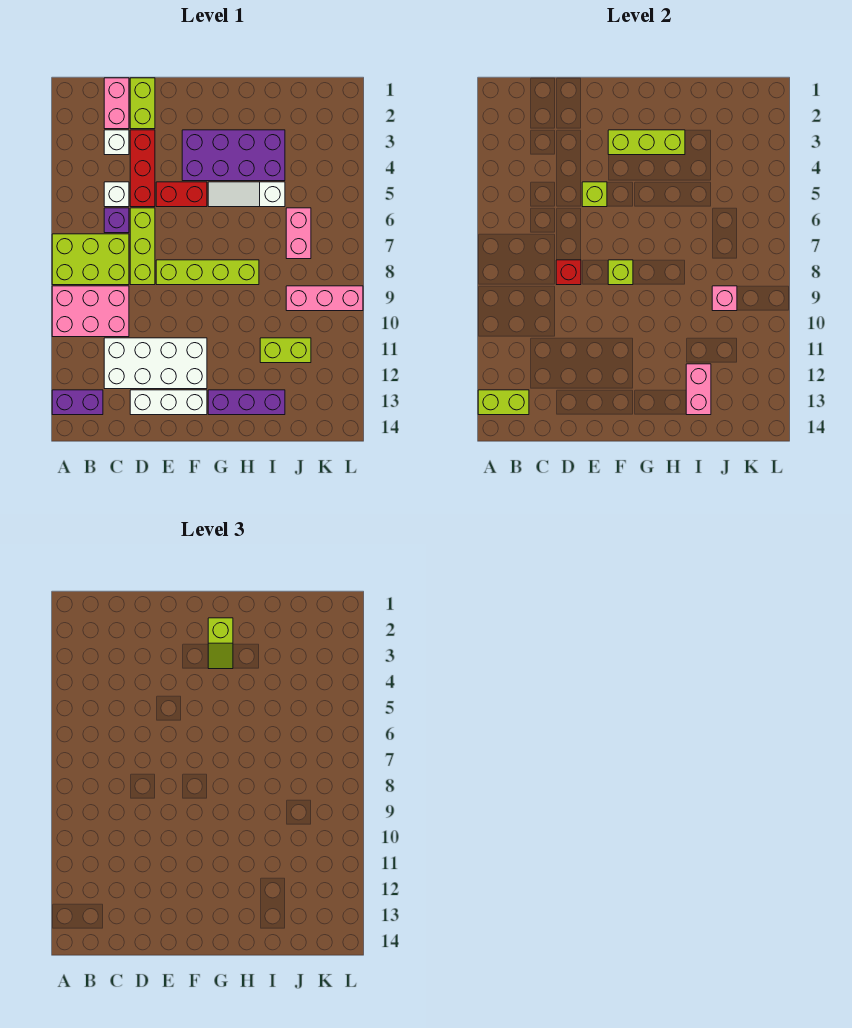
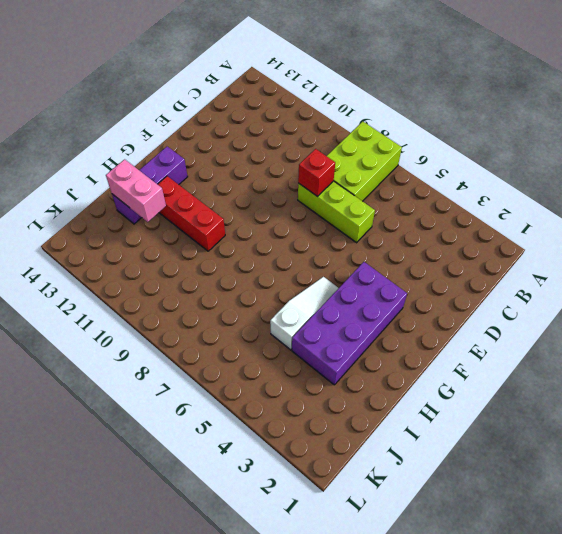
red brick H10:H12 level 1 -> red brick D3:D5 level 1
none -> pink brick A9:C10 level 1
none -> purple brick A13:B13 level 1
none -> pink brick C1:C2 level 1

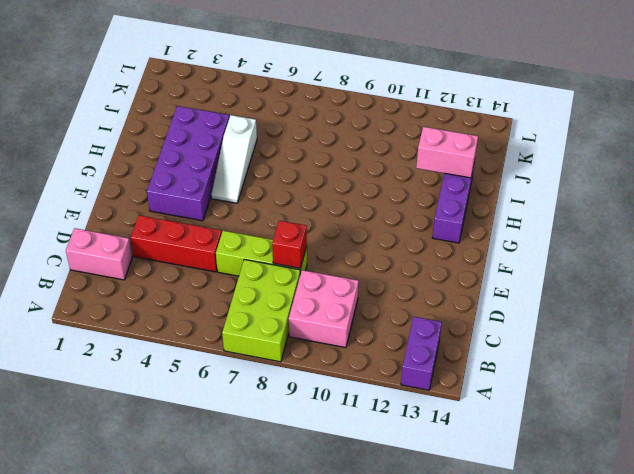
pink brick B9:C10 level 1 -> pink brick A9:C10 level 1
none -> white brick C3 level 1
none -> white brick C5 level 1
none -> purple brick C6 level 1

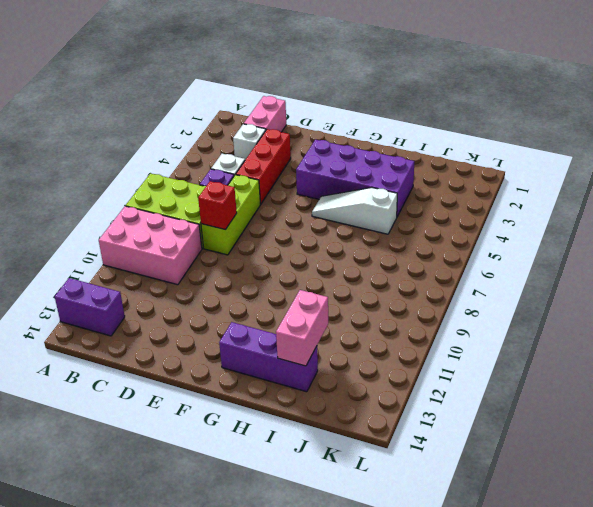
none -> white brick C11:F12 level 1
none -> lime brick D1:D2 level 1
none -> white brick D13:F13 level 1

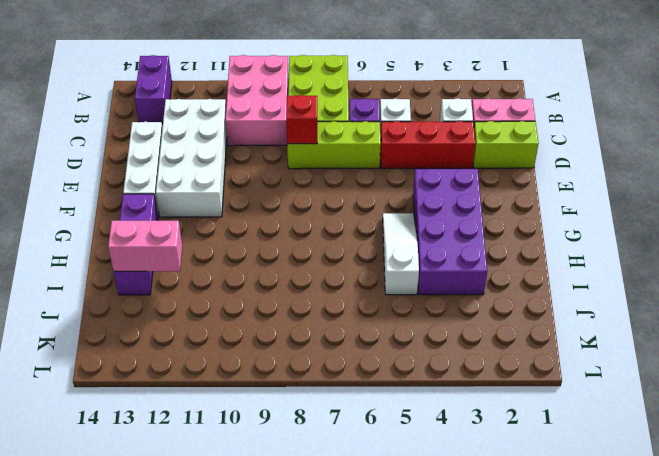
none -> red brick E5:F5 level 1
none -> lime brick E8:H8 level 1
none -> lime brick I11:J11 level 1

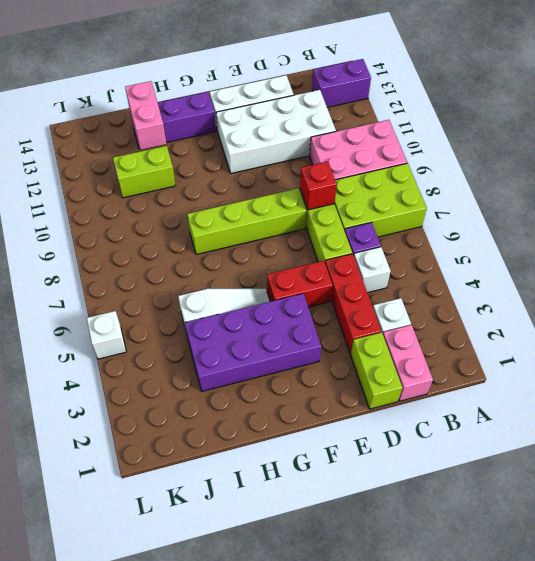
white brick L5 level 1 -> none
none -> pink brick J6:J7 level 1
none -> pink brick J9:L9 level 1
none -> lime brick A13:B13 level 2

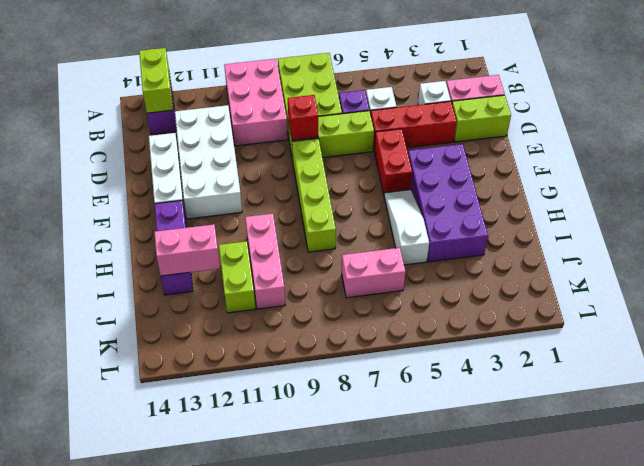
pink brick H10:J10 level 1 -> pink brick J9:L9 level 1
none -> lime brick E5 level 2
none -> lime brick F3:H3 level 2
none -> lime brick F8 level 2

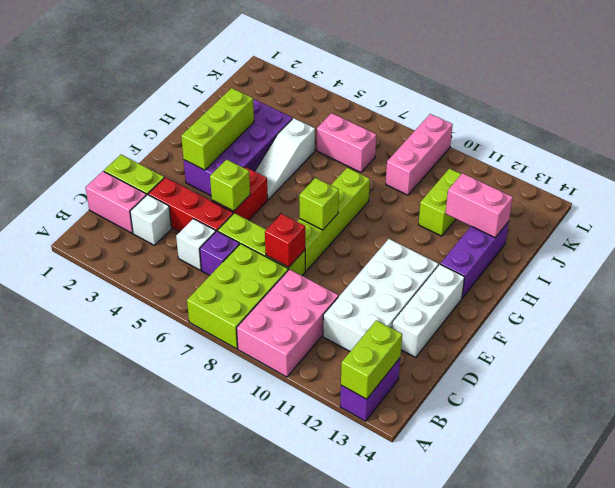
none -> pink brick J9 level 2
none -> lime slope G2:G3 level 3 top 2

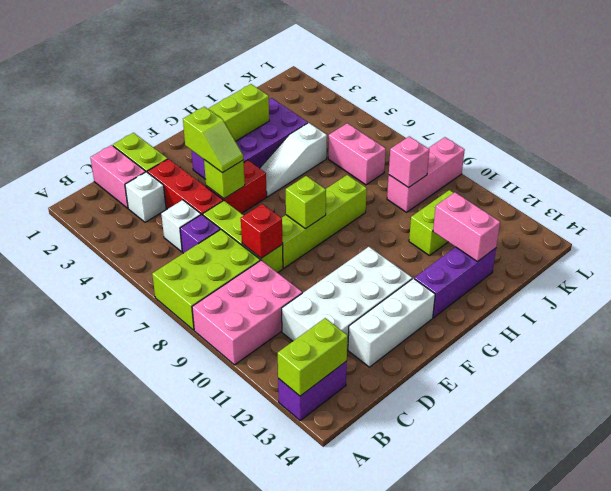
lime slope E4:E5 level 3 top 4 -> lime slope G2:G3 level 3 top 2

